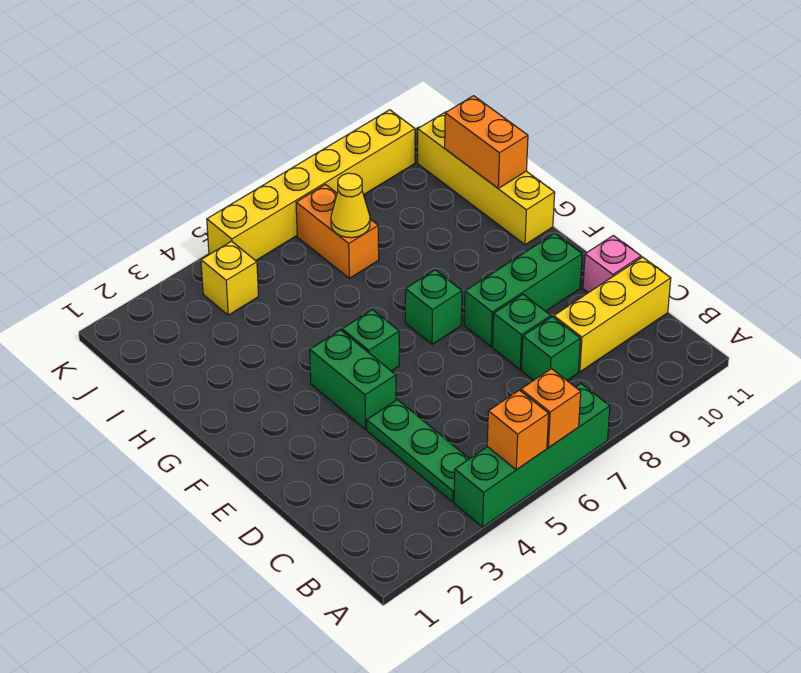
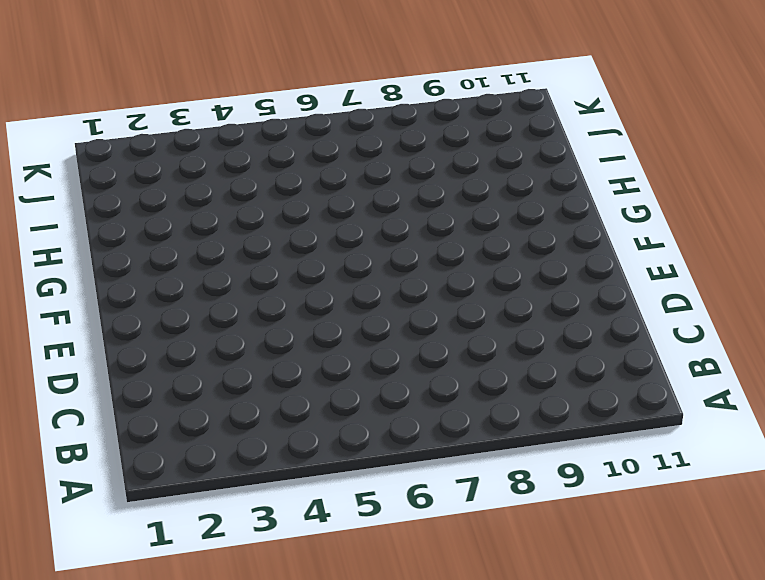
none -> green brick A4:A7 level 1
none -> green plate B4:D4 level 1
none -> green brick C8 level 1

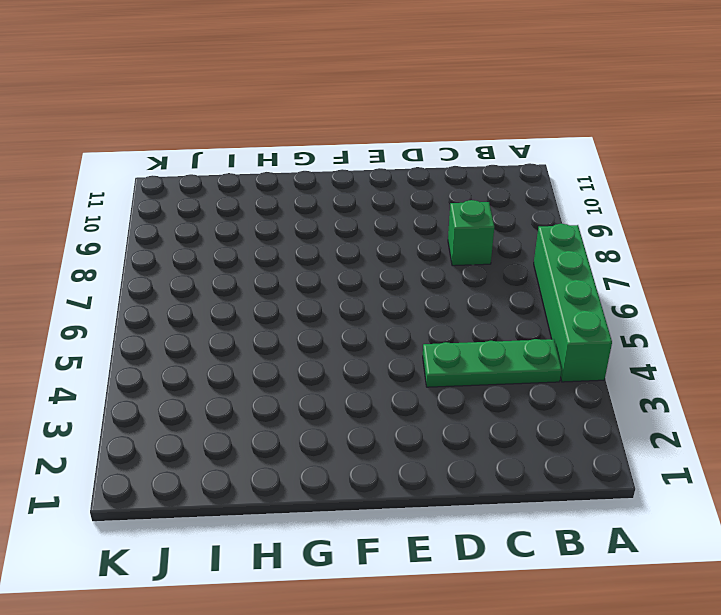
none -> yellow brick C9:C11 level 1
none -> green brick D8 level 1
none -> pink brick D11 level 1

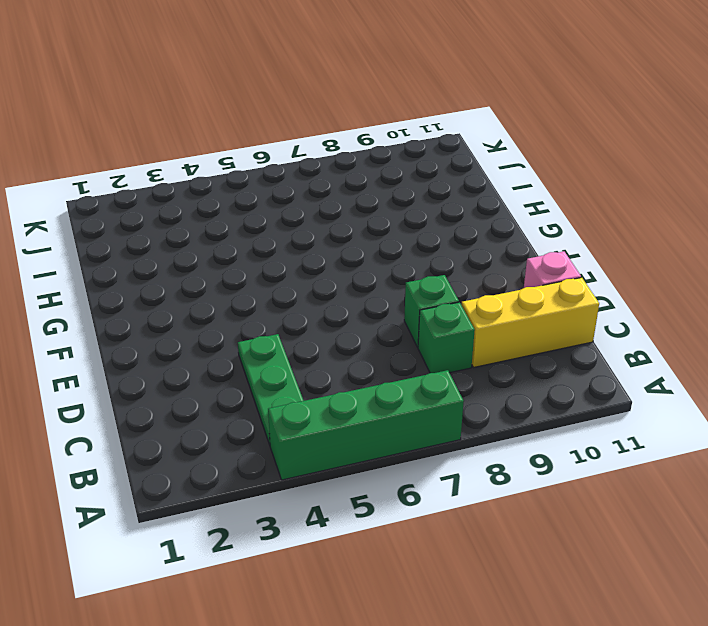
none -> green brick E4:F4 level 1
none -> green brick E8:E10 level 1
none -> green brick F5 level 1

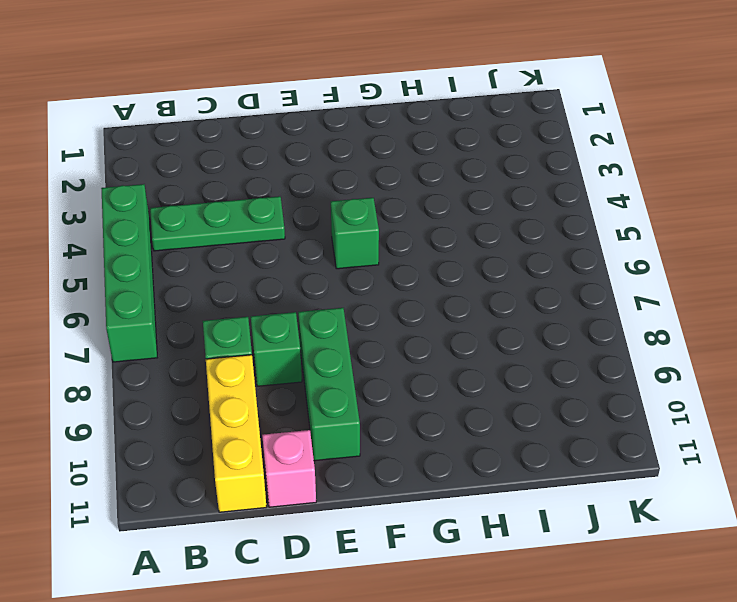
none -> green brick E4:F4 level 1
none -> green brick F7 level 1
none -> yellow brick G11:J11 level 1

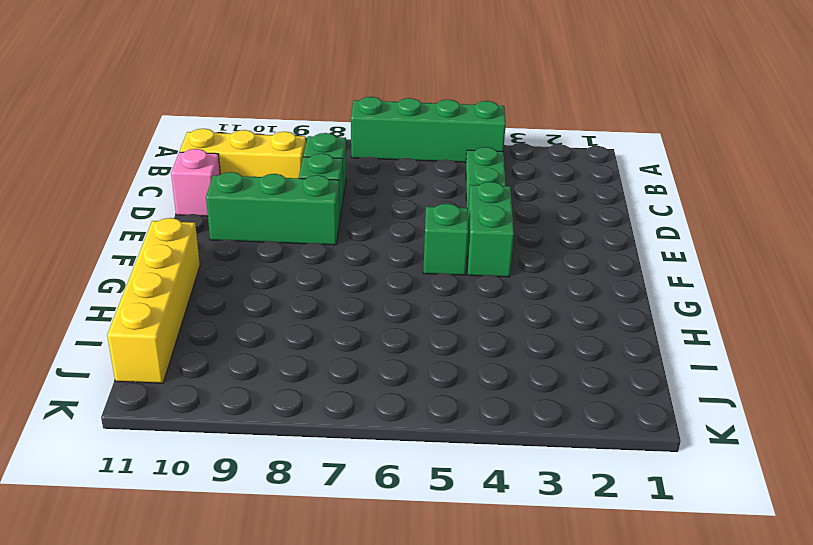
none -> green brick F7 level 1
none -> orange brick I7:J7 level 1
none -> yellow brick J4 level 1

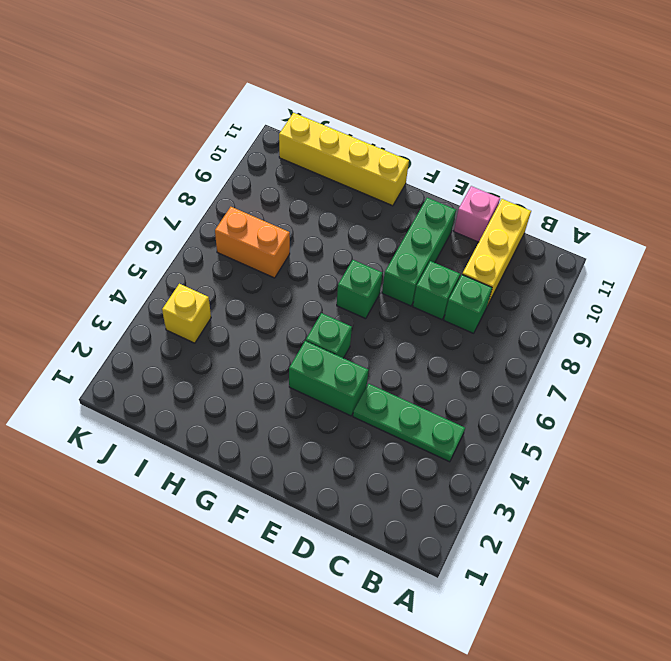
none -> green brick A4:A7 level 1
none -> yellow brick K5:K10 level 1
none -> orange brick A5 level 2

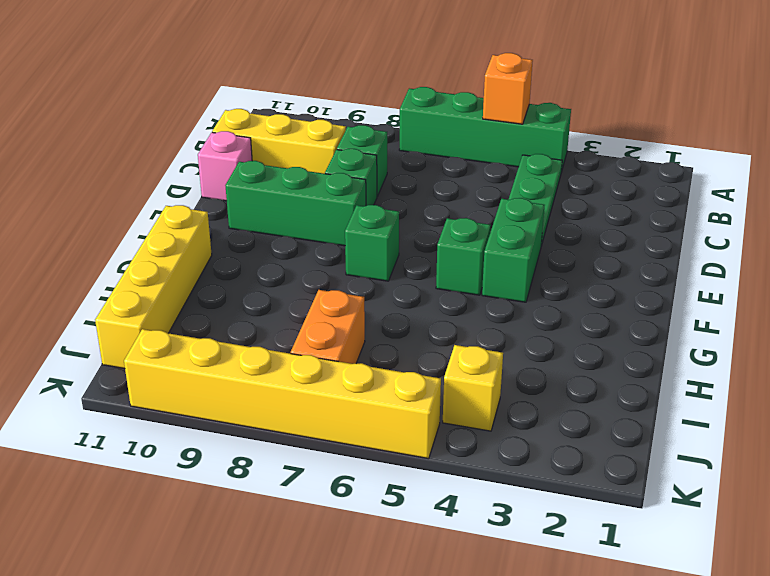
none -> orange brick A6 level 2
none -> orange brick H11:I11 level 2
none -> yellow cone I7 level 2

